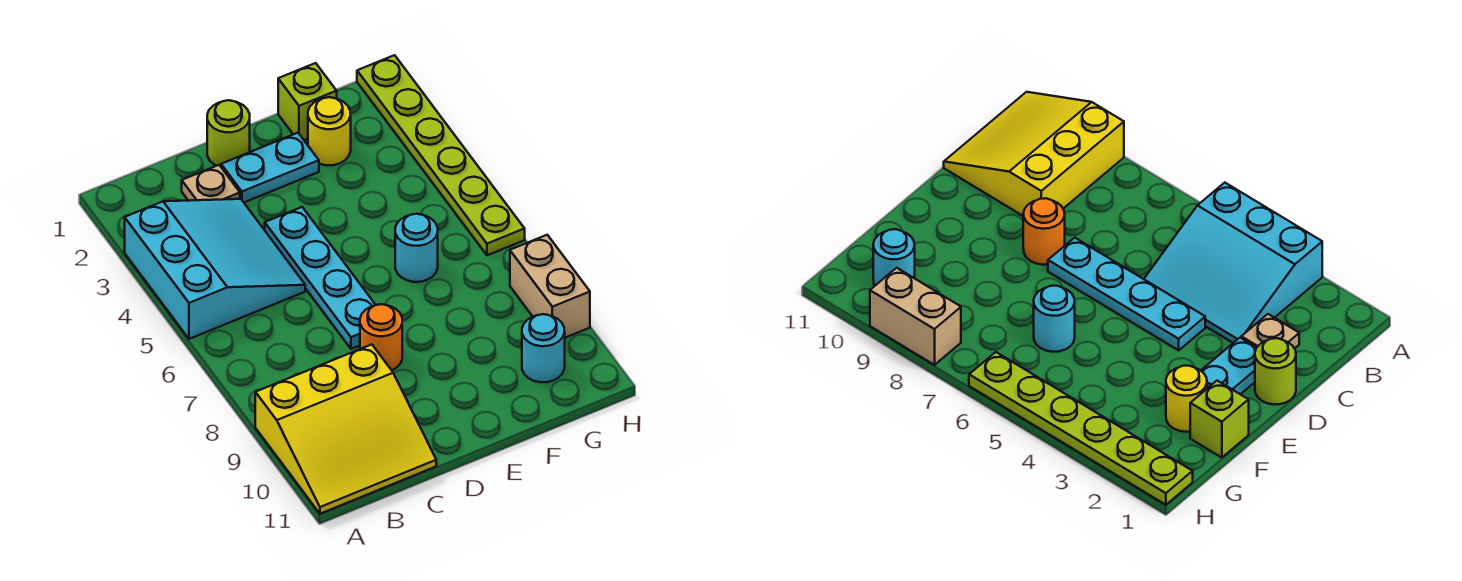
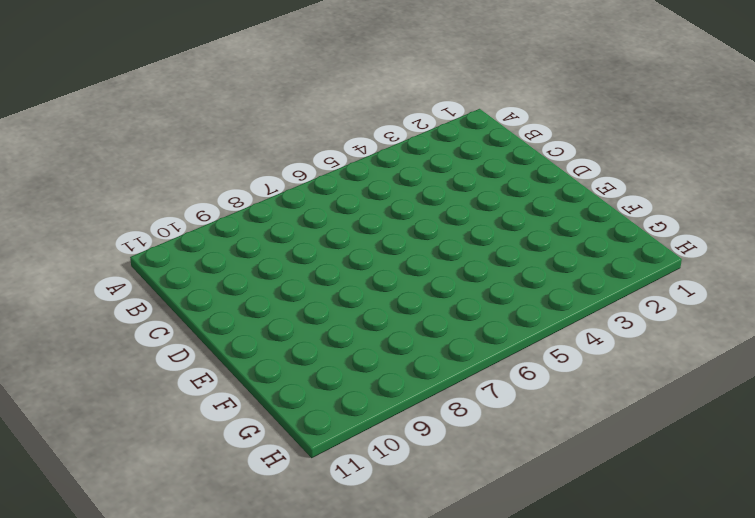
none -> cyan slope A3:C5 level 1 top A
none -> yellow slope A9:C11 level 1 top 9
none -> tan plate C2 level 1

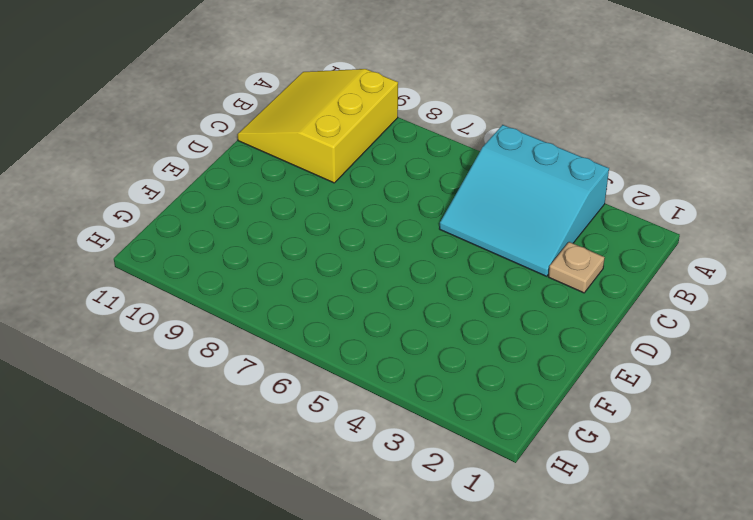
none -> lime round brick D1 level 1
none -> cyan plate D2:E2 level 1
none -> cyan plate D4:D7 level 1

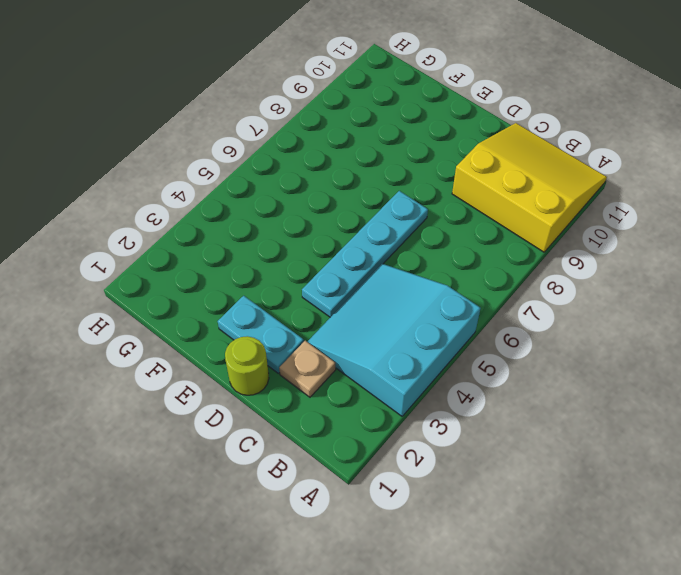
none -> orange round brick D8 level 1
none -> lime brick F1 level 1
none -> yellow round brick F2 level 1

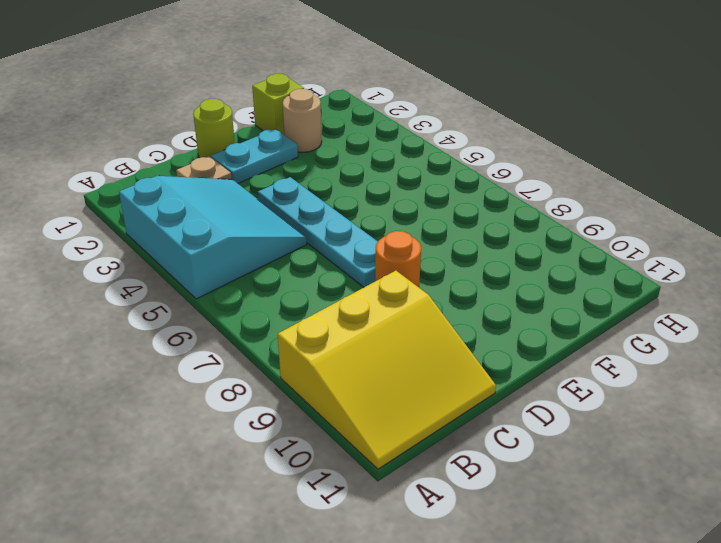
tan round brick F2 level 1 -> yellow round brick F2 level 1
none -> cyan round brick F6 level 1
none -> cyan round brick G10 level 1
none -> lime plate H1:H6 level 1

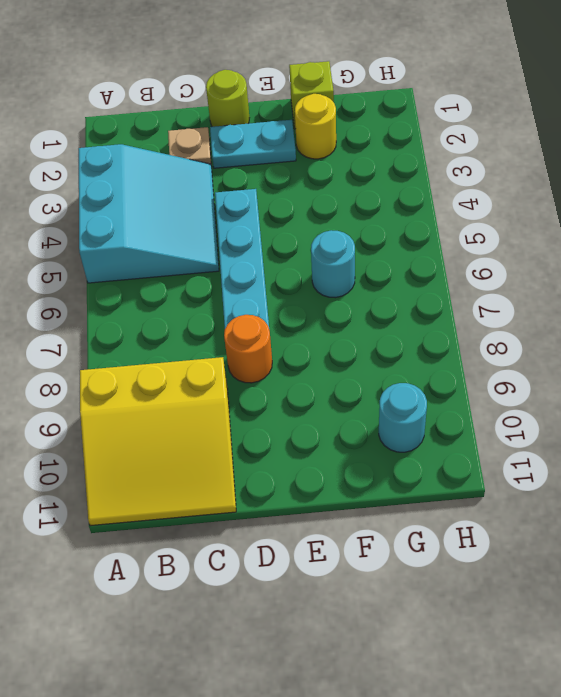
none -> lime plate H1:H6 level 1
none -> tan brick H8:H9 level 1

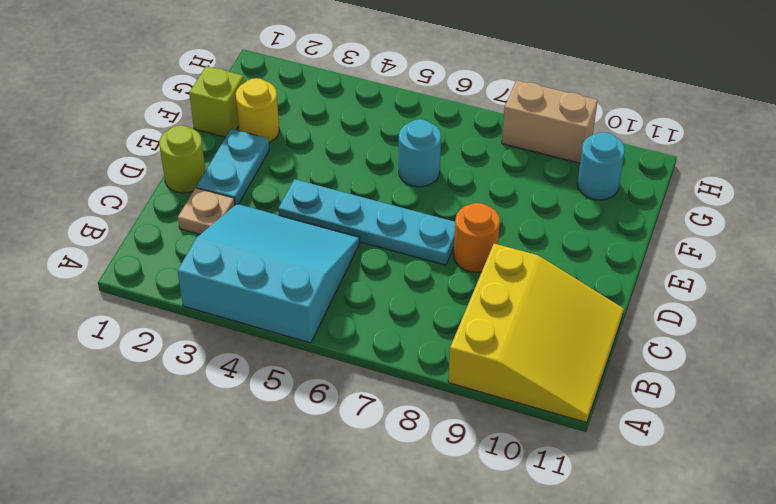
none -> lime plate H1:H6 level 1

